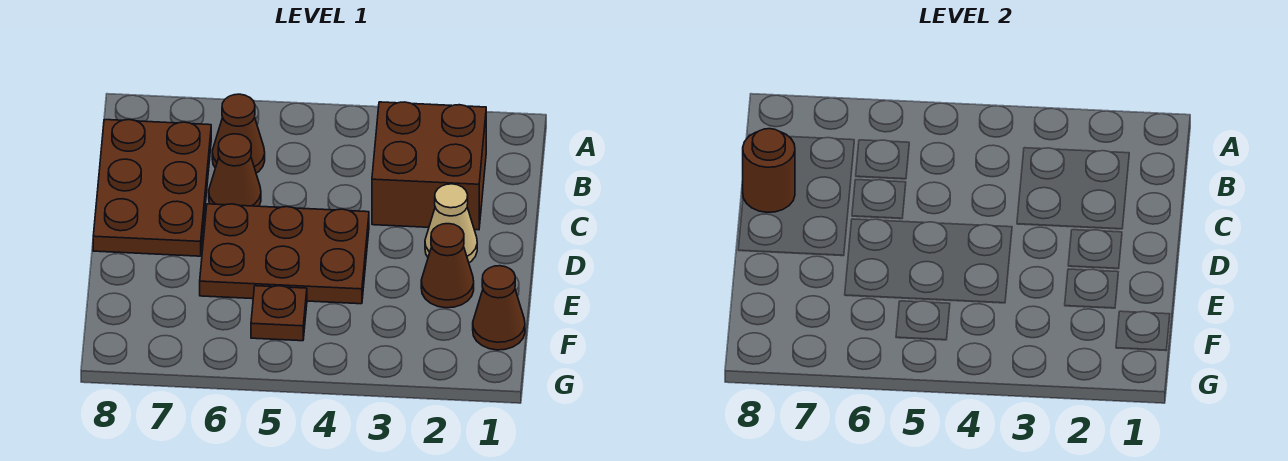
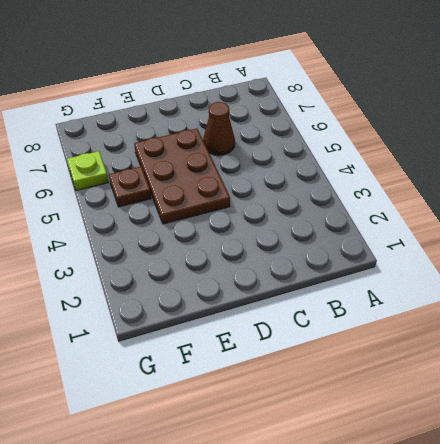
lime plate G6 level 1 -> none
none -> brown brick B2:C3 level 1
none -> brown cone B6 level 1

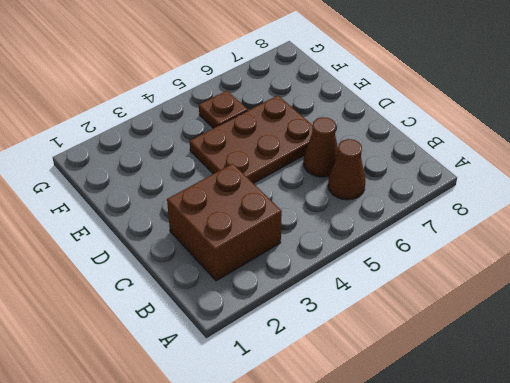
none -> brown plate B7:D8 level 1
none -> tan cone D2 level 1

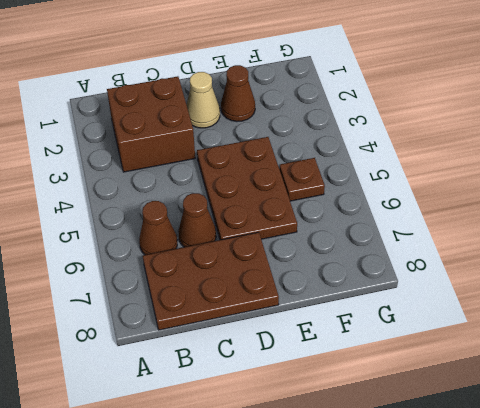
none -> brown cone F1 level 1
none -> brown round brick C8 level 2

